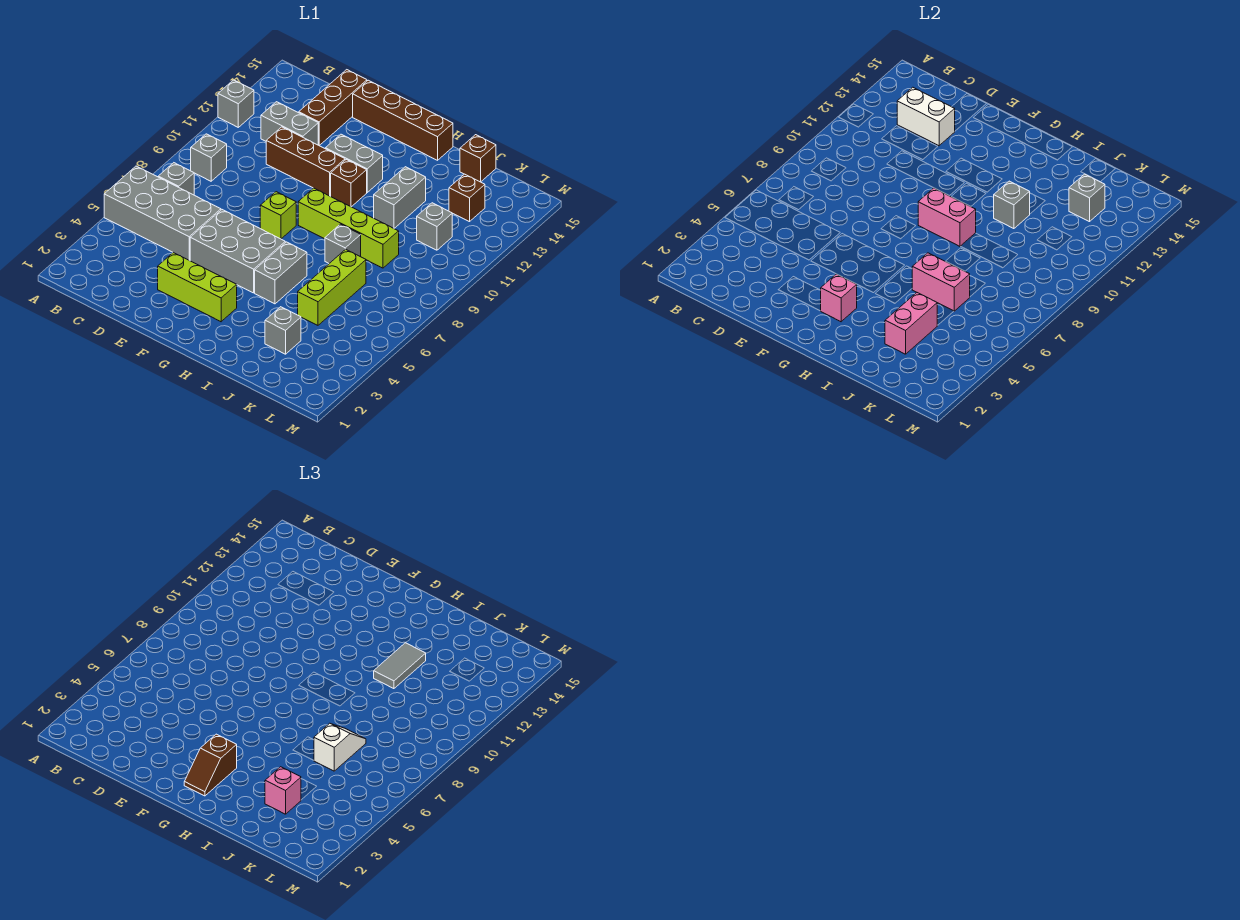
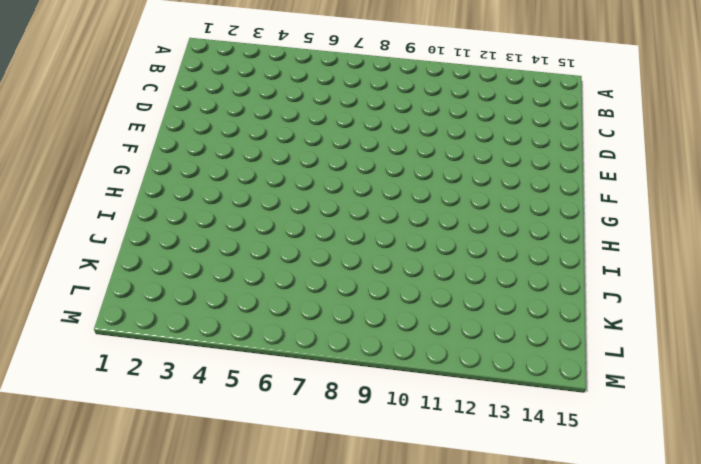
none -> grey brick A5:D6 level 1
none -> grey brick A12 level 1
none -> grey brick B7 level 1
none -> grey brick B9 level 1

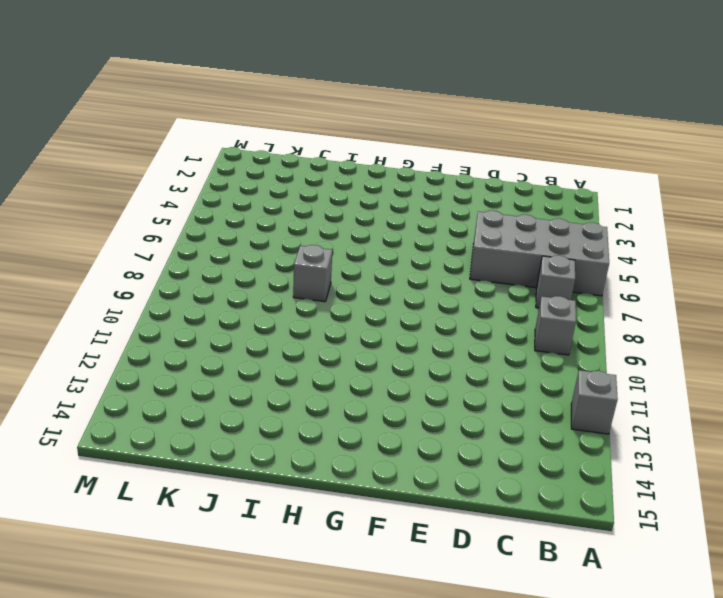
none -> grey brick C12:D12 level 1
none -> brown brick D11:F11 level 1
none -> brown brick D13:D15 level 1
none -> lime brick E3:G3 level 1

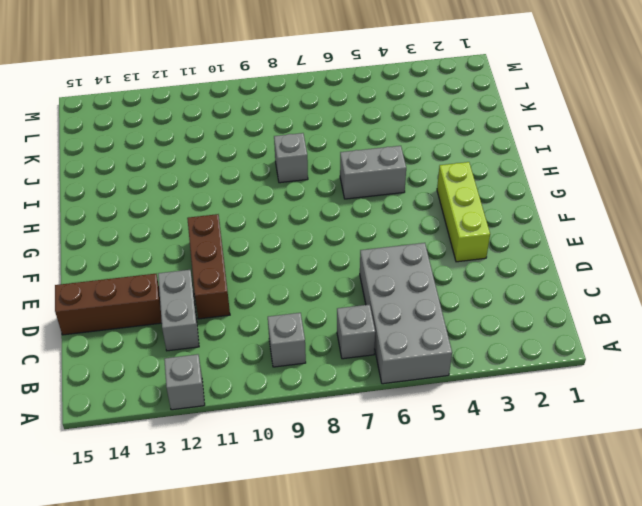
none -> grey brick E5:G6 level 1
none -> brown brick E15:H15 level 1
none -> lime brick F8 level 1
none -> grey brick F12:G12 level 1

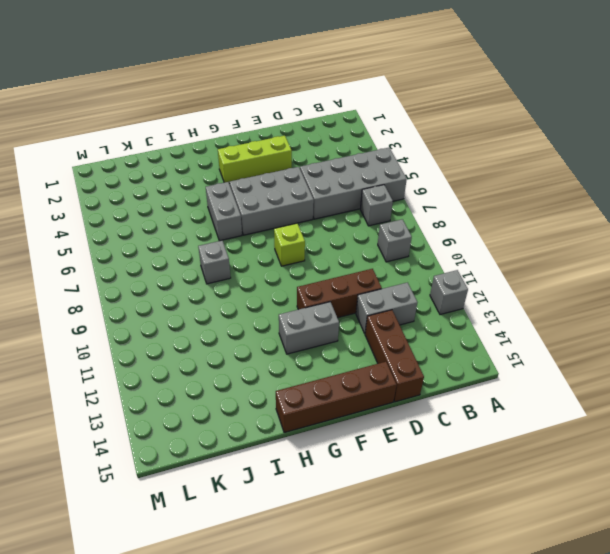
none -> lime brick G9:J9 level 1
none -> brown brick G11 level 1
none -> grey brick I11:I12 level 1
none -> grey brick J3 level 1

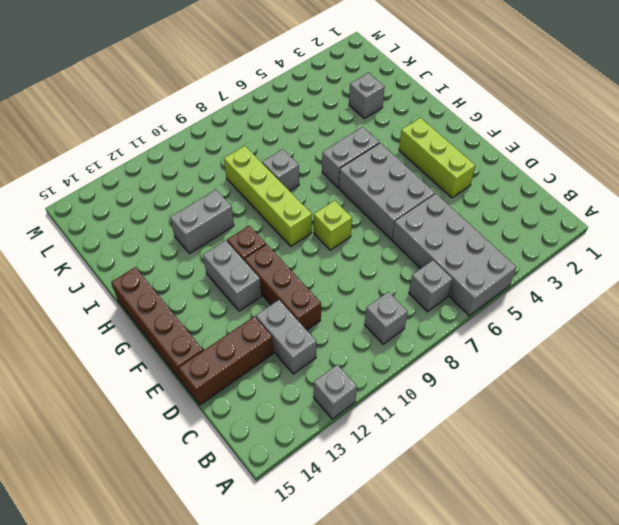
none -> lime brick J5:J7 level 1
none -> brown brick J15 level 1
none -> grey brick K11 level 1
none -> brown brick K13 level 1

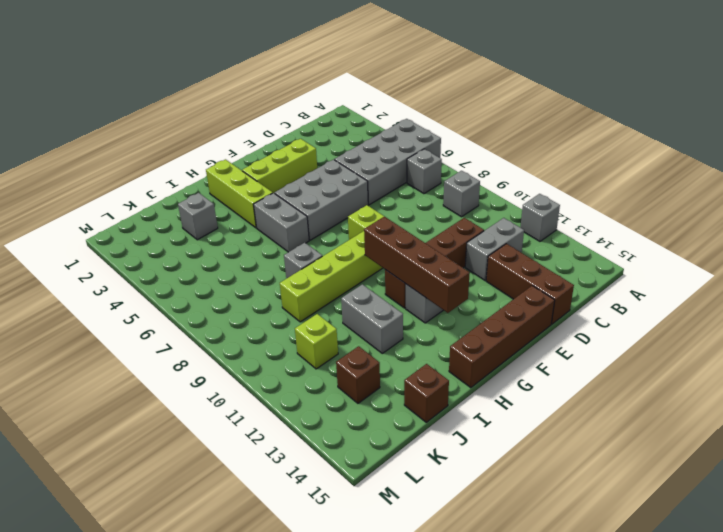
brown brick G10:G13 level 2 -> none
lime brick H2:H4 level 1 -> lime brick J5:J7 level 1
lime brick K11 level 1 -> grey brick K11 level 1
none -> white brick C13:D13 level 2
none -> pink brick G3 level 2
none -> pink brick G9:H9 level 2
none -> pink brick I6:J6 level 2

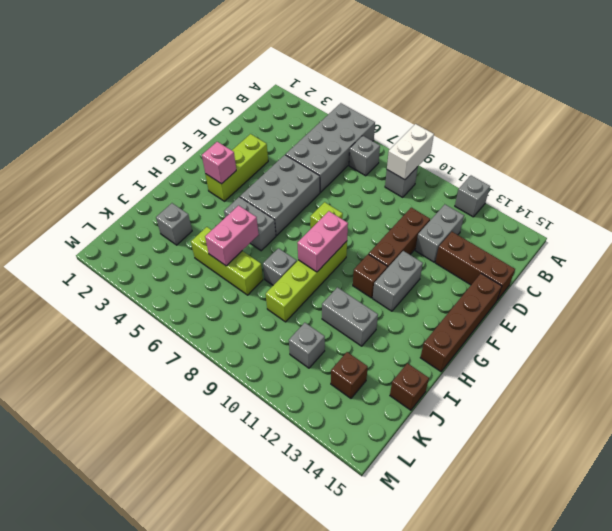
white brick A9:B9 level 2 -> white brick C13:D13 level 2
none -> grey brick I11 level 2
none -> pink brick J3:J4 level 2
none -> grey brick K13 level 2
none -> brown slope G2:G3 level 3 top 3

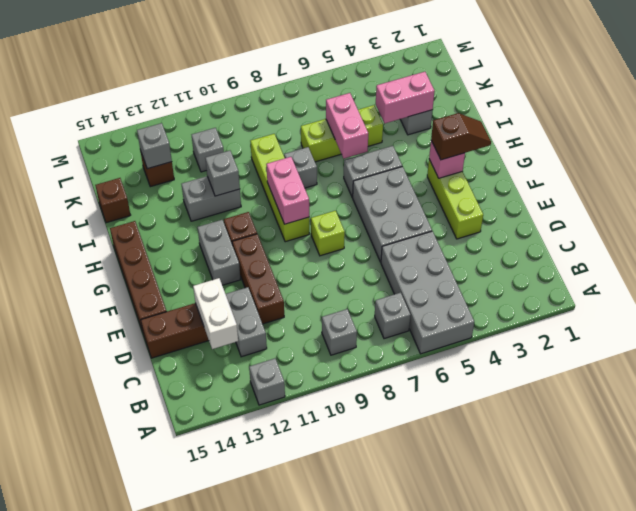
none -> grey tile I11:I12 level 3
none -> pink brick J3 level 3
none -> white slope J6:J7 level 3 top 6

